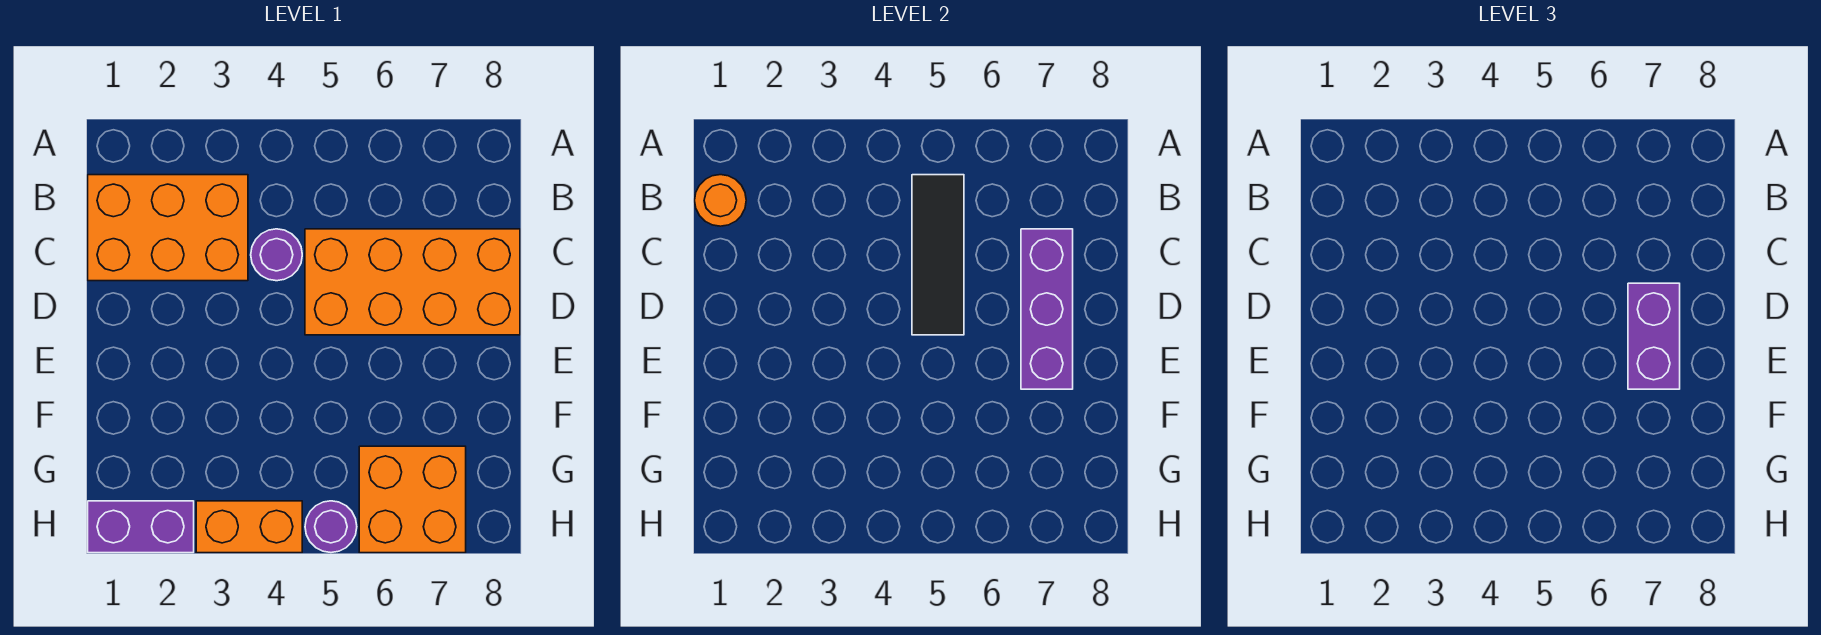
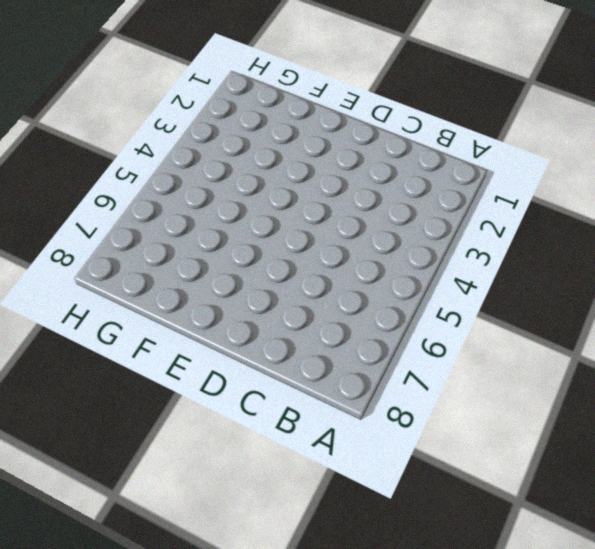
none -> orange brick B1:C3 level 1
none -> purple round brick C4 level 1

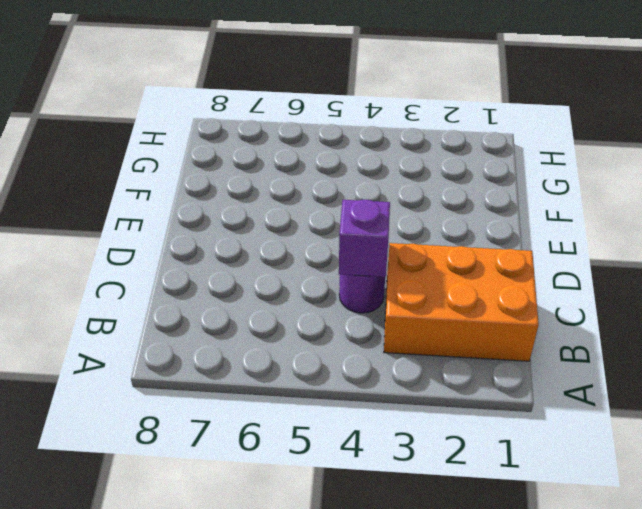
purple brick C4 level 2 -> none
none -> orange brick C5:D8 level 1
none -> orange brick G6:H7 level 1

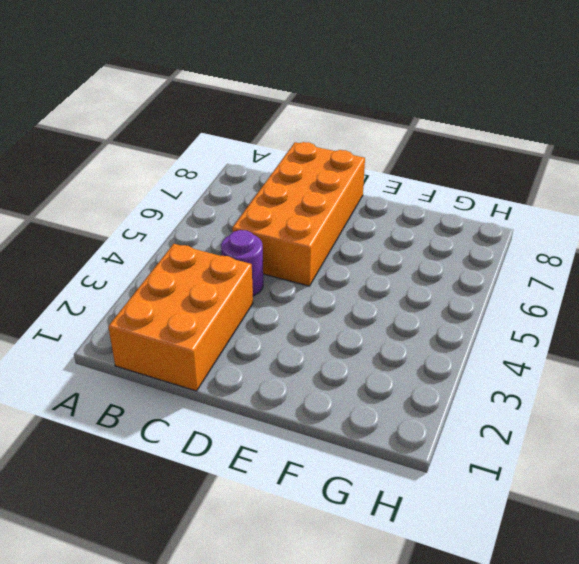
none -> orange brick G6:H7 level 1
none -> purple brick H1:H2 level 1

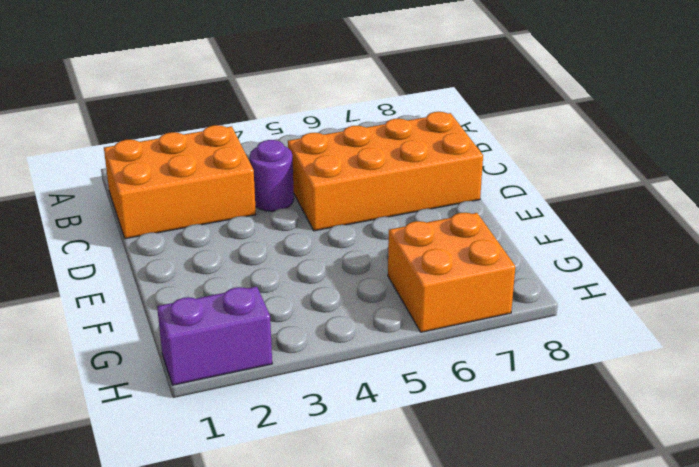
none -> orange brick H3:H4 level 1
none -> purple round brick H5 level 1

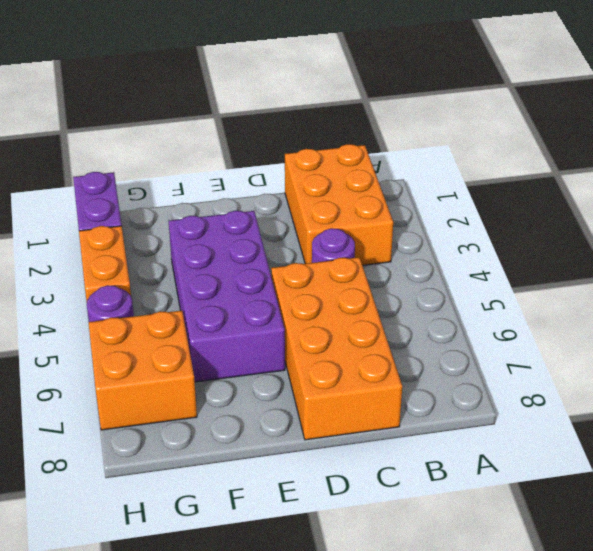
purple brick E3:F6 level 1 -> none
none -> orange round brick B1 level 2
none -> black tile B5:D5 level 2

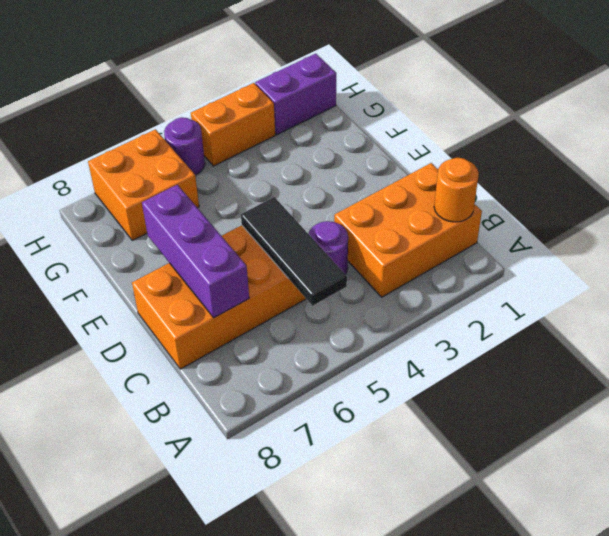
none -> purple brick D7:E7 level 3

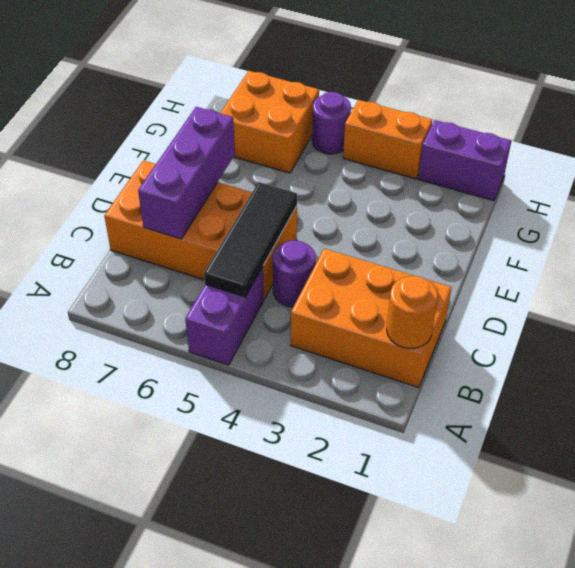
purple brick A5:B5 level 1 -> purple brick D7:E7 level 3

